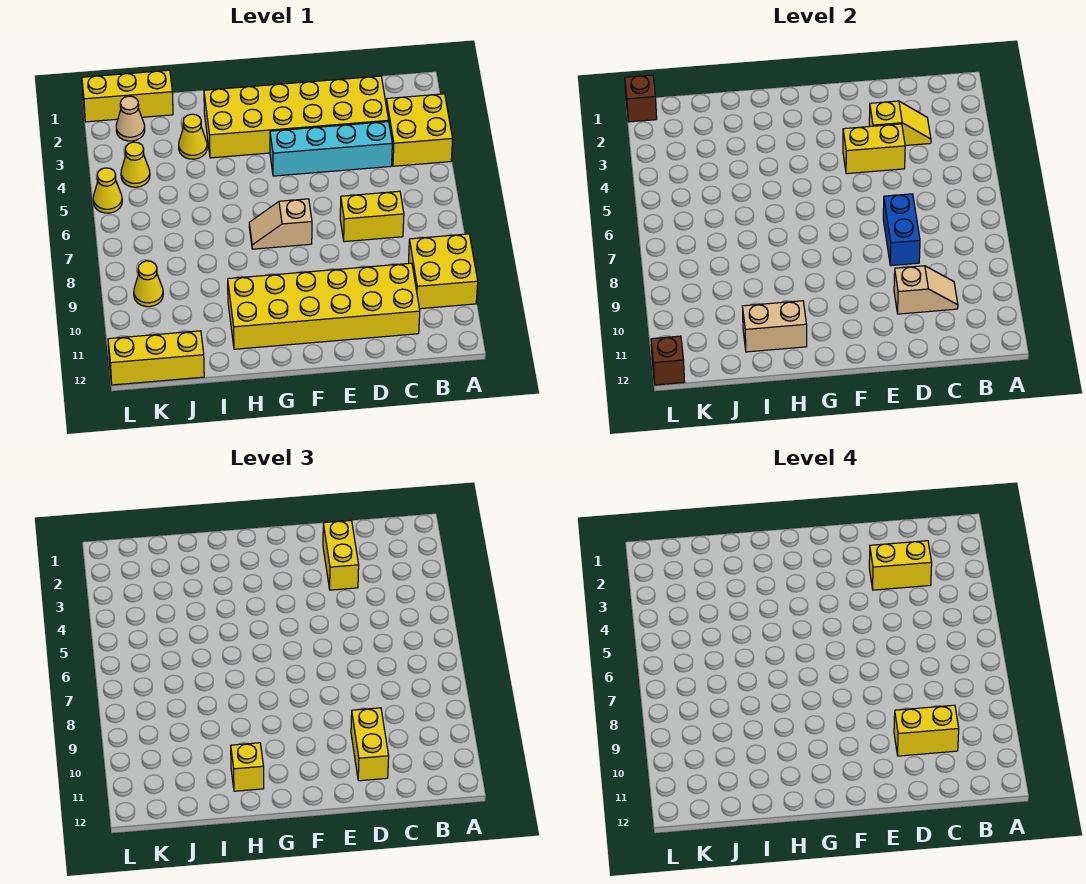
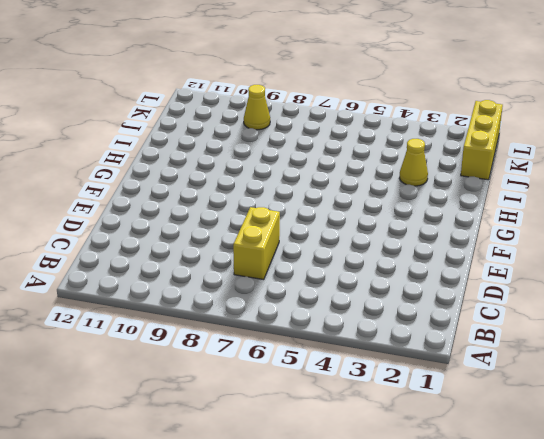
none -> yellow brick A3:B4 level 1
none -> yellow brick A9:B10 level 1
none -> yellow brick C2:H3 level 1

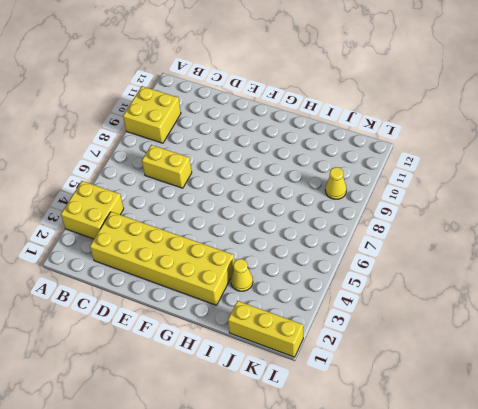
none -> cyan brick C4:F4 level 1
none -> yellow brick C10:H11 level 1
none -> tan slope F7:G7 level 1 top F

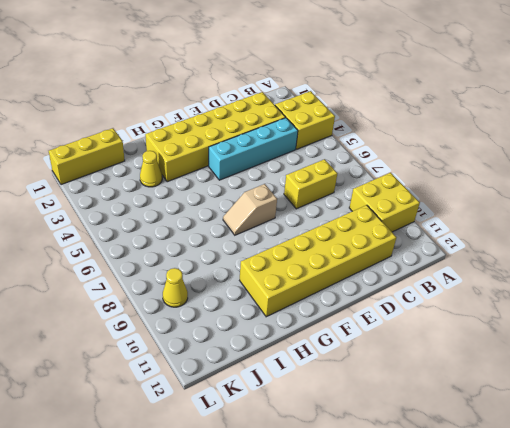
none -> yellow brick J12:L12 level 1
none -> tan cone K2 level 1
none -> yellow cone K4 level 1

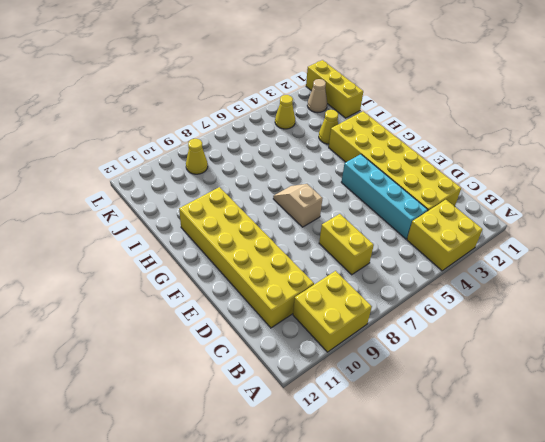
none -> yellow brick J12:L12 level 1
none -> yellow cone L5 level 1
none -> yellow slope C3:D3 level 2 top D

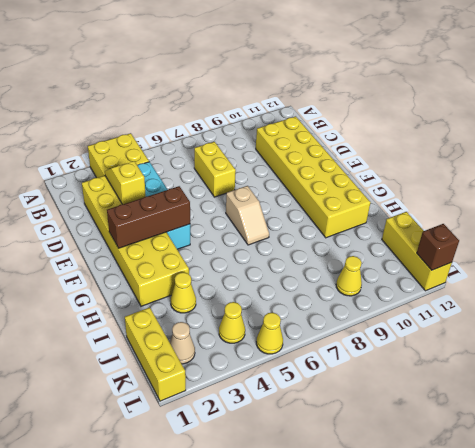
brown brick F2:F4 level 2 -> none
none -> yellow brick A9:B10 level 1
none -> tan slope C10:D10 level 2 top D
none -> yellow brick D4:E4 level 2

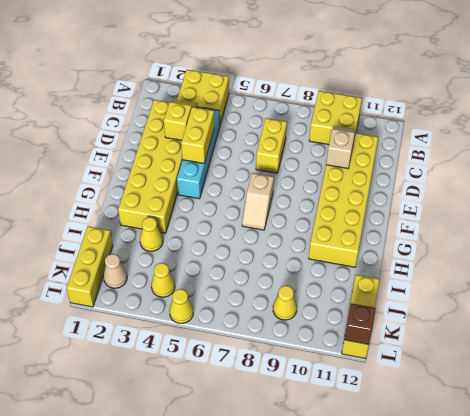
none -> blue brick D7:D8 level 2
none -> tan brick H11:I11 level 2
none -> brown brick L1 level 2

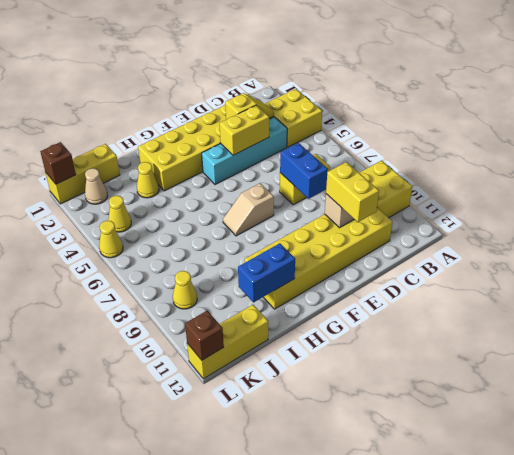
blue brick H11:I11 level 2 -> tan brick H11:I11 level 2
none -> yellow brick D2:D3 level 3
none -> yellow brick H11 level 3
none -> yellow brick C3:D3 level 4

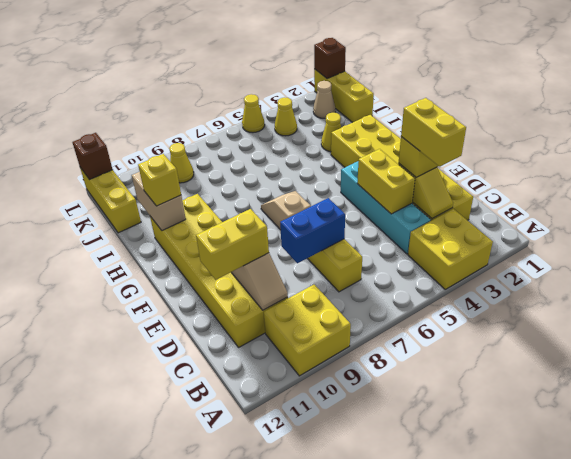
none -> yellow brick C10:D10 level 4

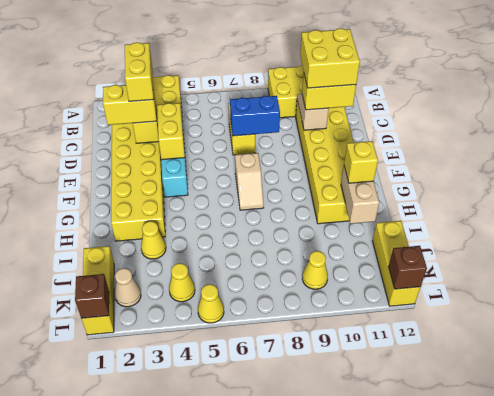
yellow brick C10:D11 level 4 -> yellow brick C10:D10 level 4

